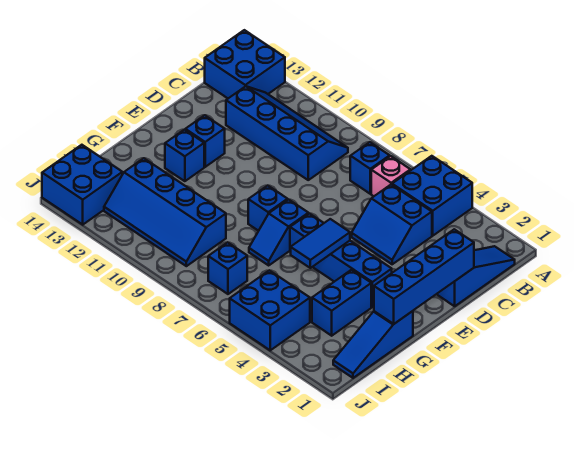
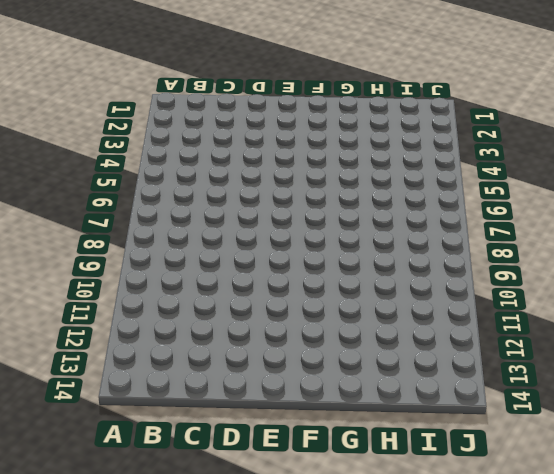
none -> blue brick A4:B5 level 1
none -> blue brick A13:B14 level 1
none -> blue slope B1:D1 level 1 top D

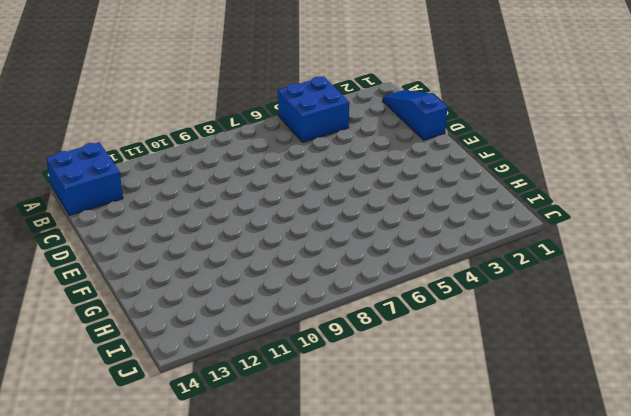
none -> pink brick B6 level 1
none -> blue brick B7 level 1
none -> blue slope B9:C12 level 1 top C

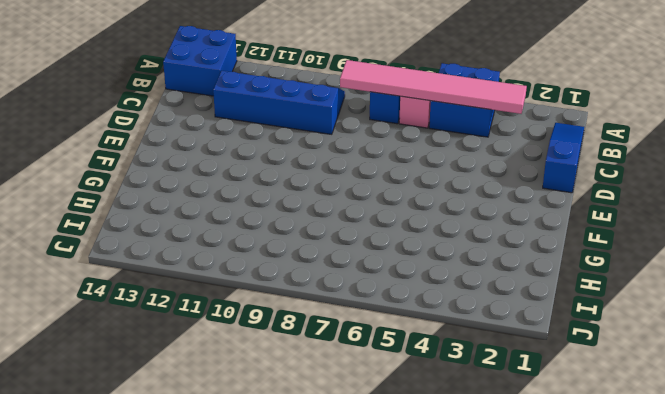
pink tile B3:B8 level 2 -> none
none -> blue slope C4:D5 level 1 top C
none -> blue brick E12 level 1
none -> blue brick F3:F6 level 1

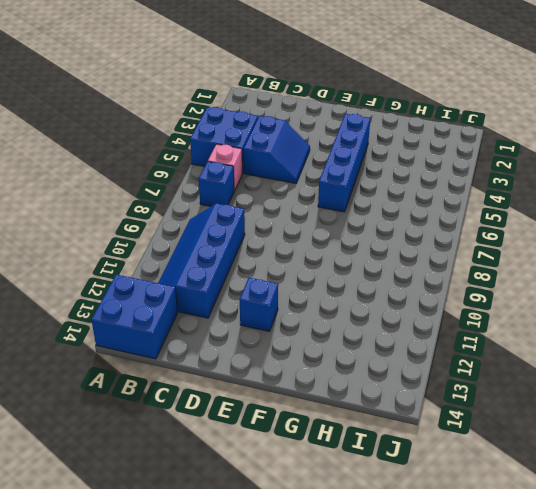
none -> blue slope B1:D1 level 1 top D
none -> blue slope F7:G7 level 1 top F
none -> blue brick F8 level 1

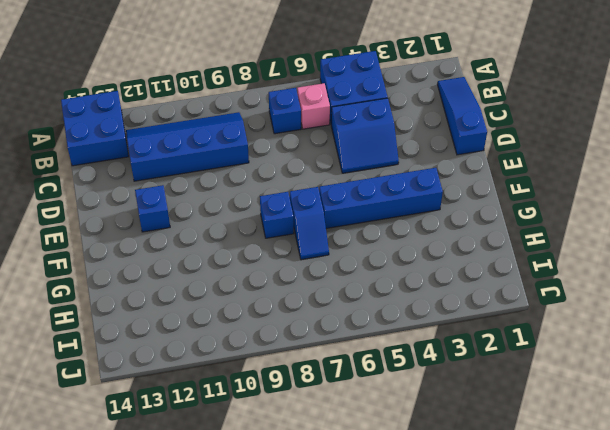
none -> blue brick F12 level 1
none -> blue slope G1:I1 level 1 top G
none -> blue brick G3:H3 level 1

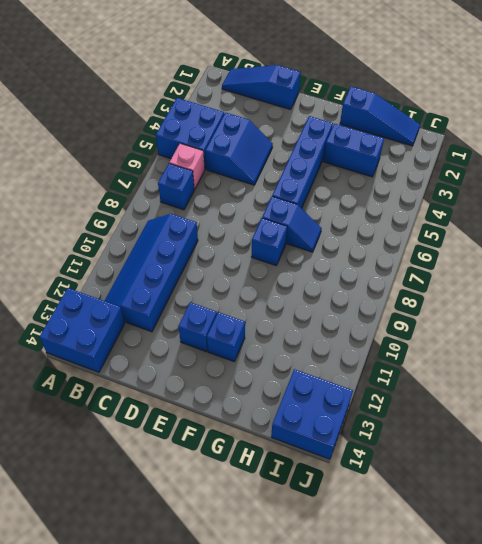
none -> blue slope H9:I12 level 1 top H
none -> blue brick I4:J5 level 1
none -> blue brick I7 level 1

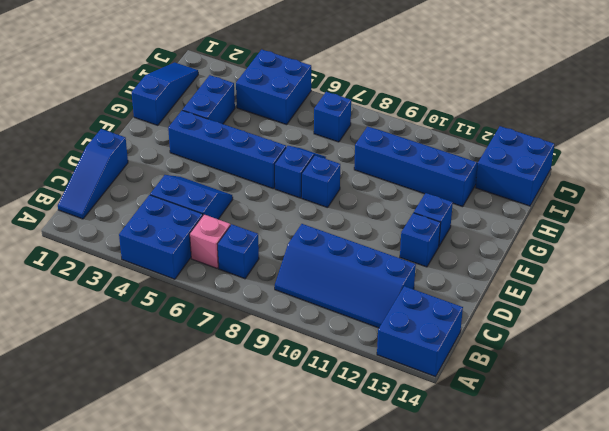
none -> blue brick D1:G1 level 2
none -> blue tile F5:G5 level 2

